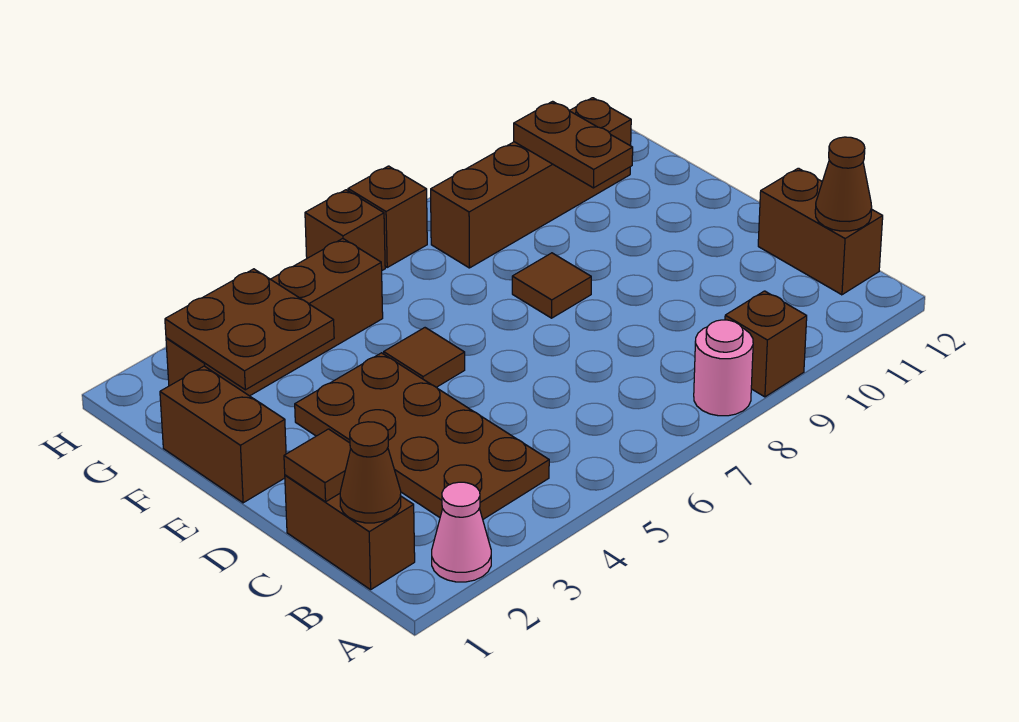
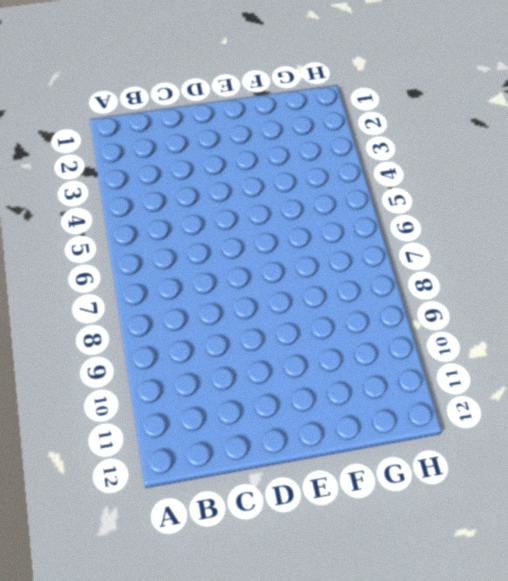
none -> pink cone A2 level 1
none -> pink round brick A8 level 1
none -> brown brick A9 level 1

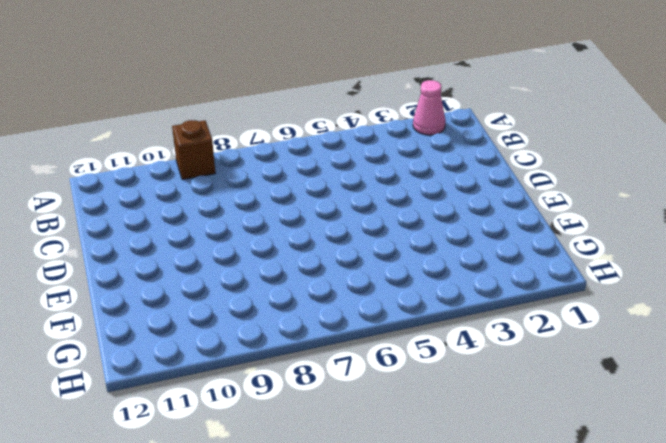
none -> pink round brick A8 level 1
none -> brown brick B1:C1 level 1
none -> brown plate B3:E4 level 1

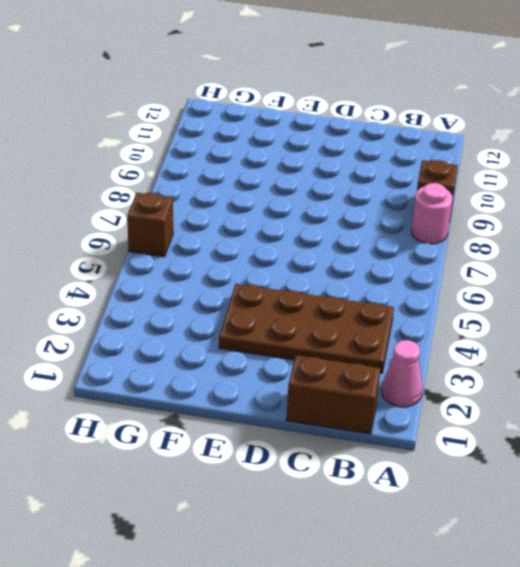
none -> brown brick B12:C12 level 1
none -> brown brick E1:F1 level 1
none -> brown tile E5 level 1

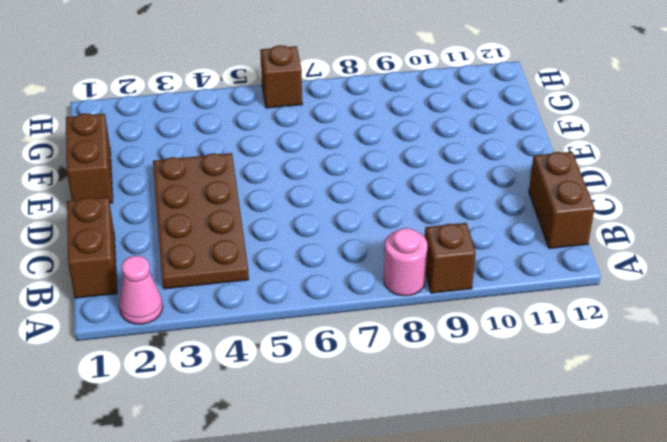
none -> brown tile E5 level 1
none -> brown tile E8 level 1
none -> brown brick G2:G5 level 1

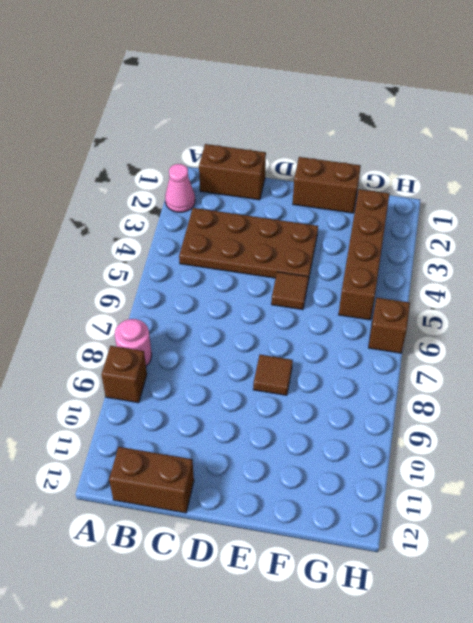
none -> brown brick G8:G11 level 1
none -> brown brick H7 level 1
none -> brown cone B1 level 2

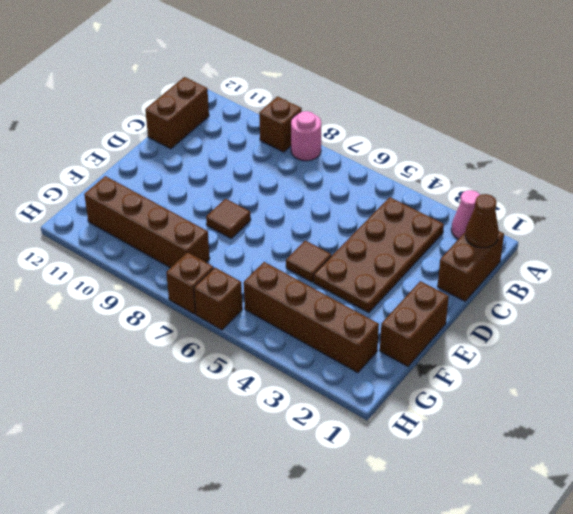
none -> brown cone B12 level 2
none -> brown tile C1 level 2
none -> brown plate F2:G3 level 2

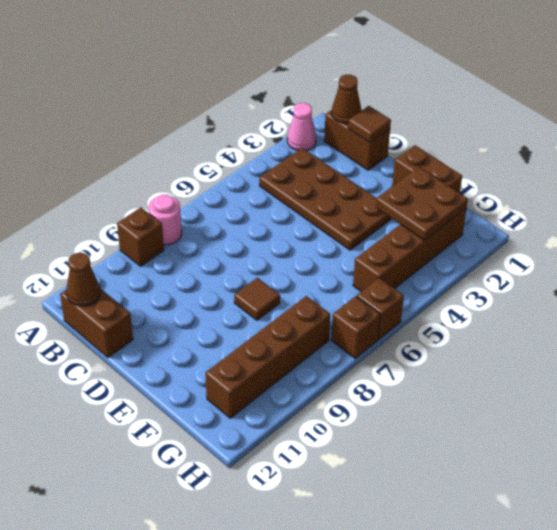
none -> brown tile E5 level 1
none -> brown plate F10:G10 level 2

